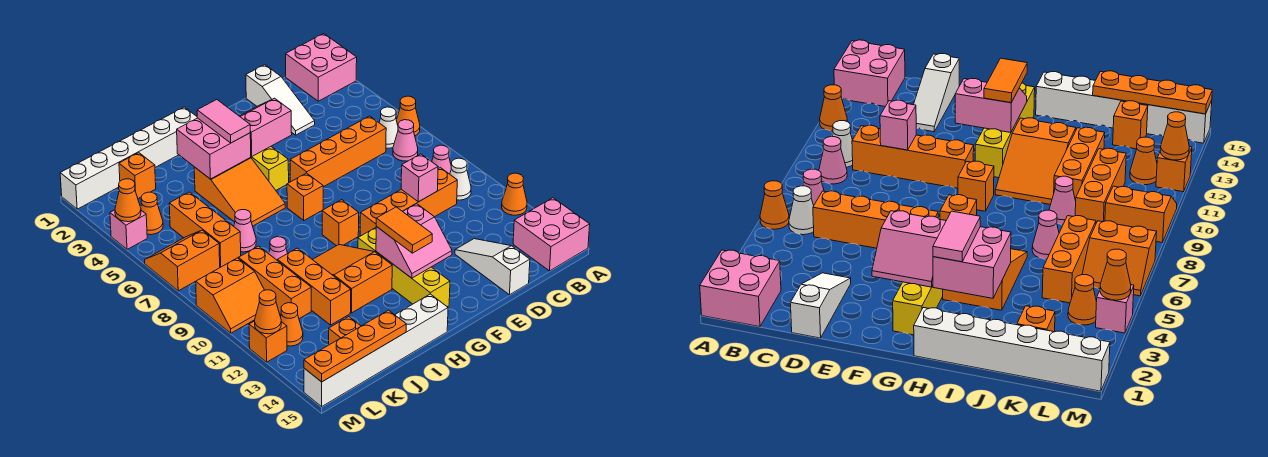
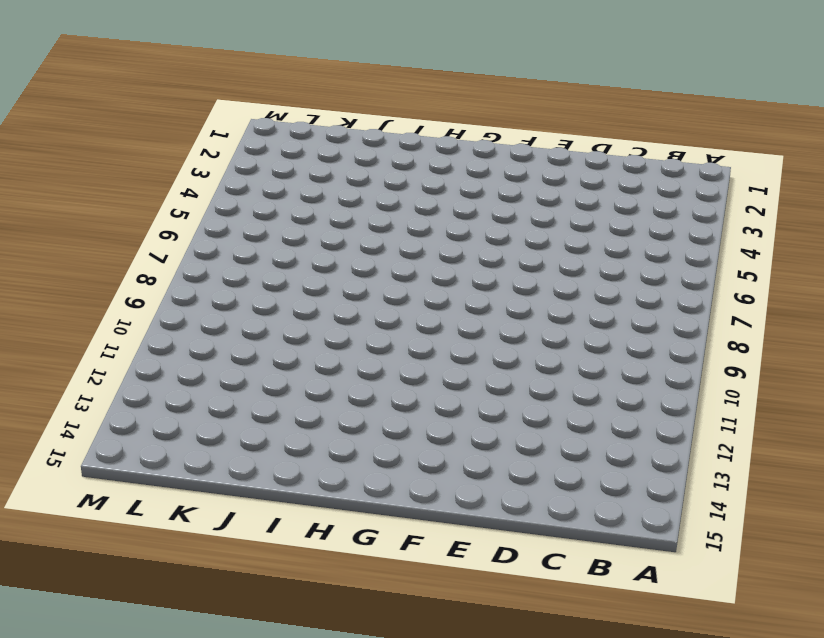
none -> pink brick A1:B2 level 1
none -> orange cone A6 level 1
none -> orange cone A12 level 1
none -> pink brick A14:B15 level 1

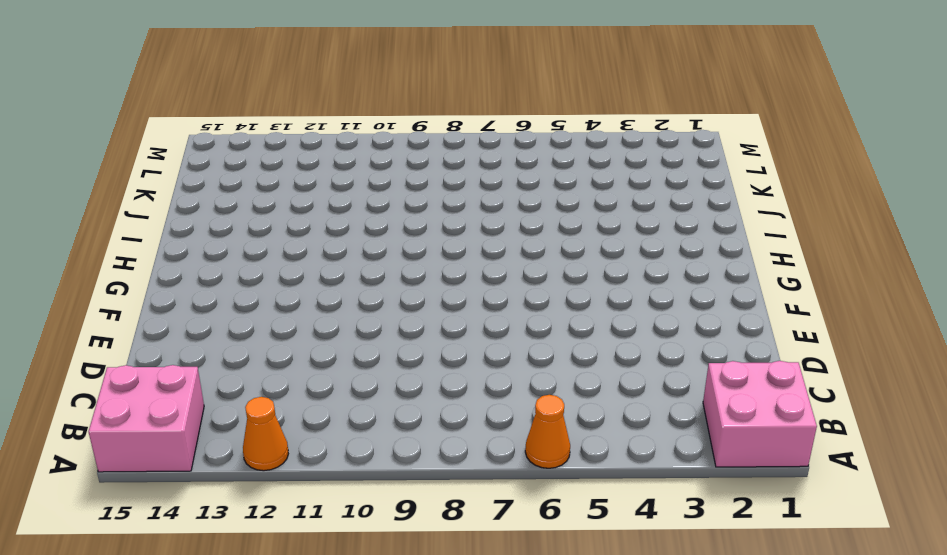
none -> white cone B6 level 1
none -> pink cone B7 level 1
none -> pink cone B9 level 1
none -> white cone B10 level 1

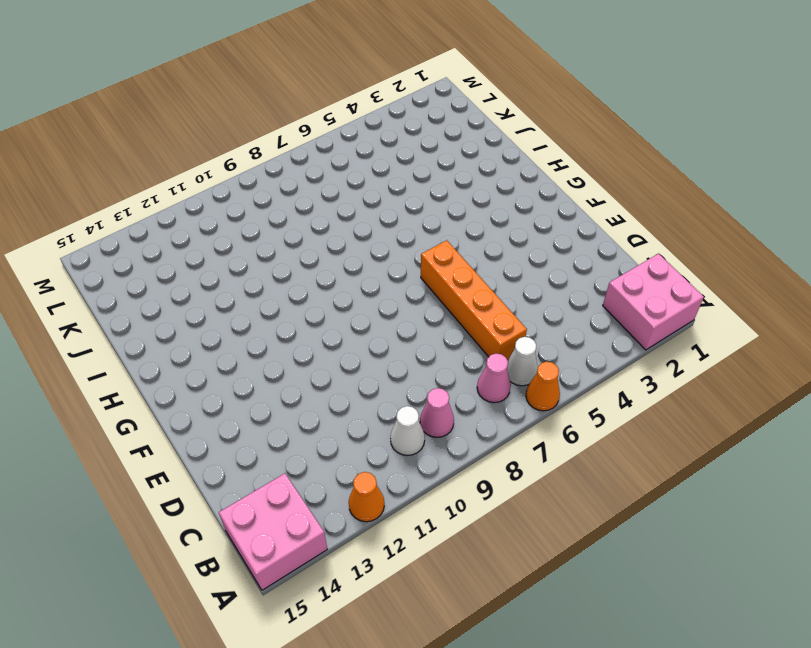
none -> orange brick C10:F10 level 1
none -> white slope D1:D3 level 1 top 1
none -> white slope D13:D15 level 1 top 15
none -> yellow brick G2:G5 level 1

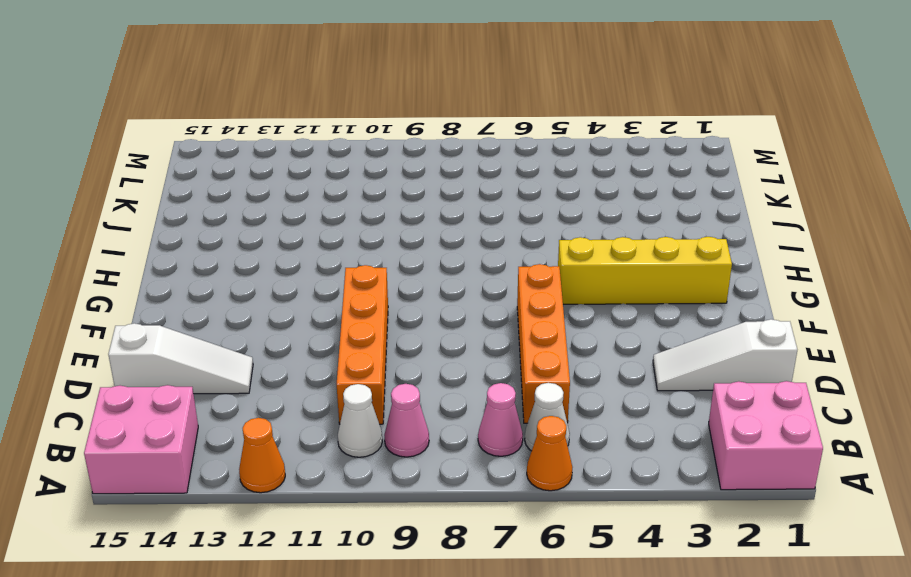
none -> orange brick G7 level 1
none -> orange brick G9 level 1
none -> yellow brick G11:G14 level 1
none -> white brick H1:M1 level 1

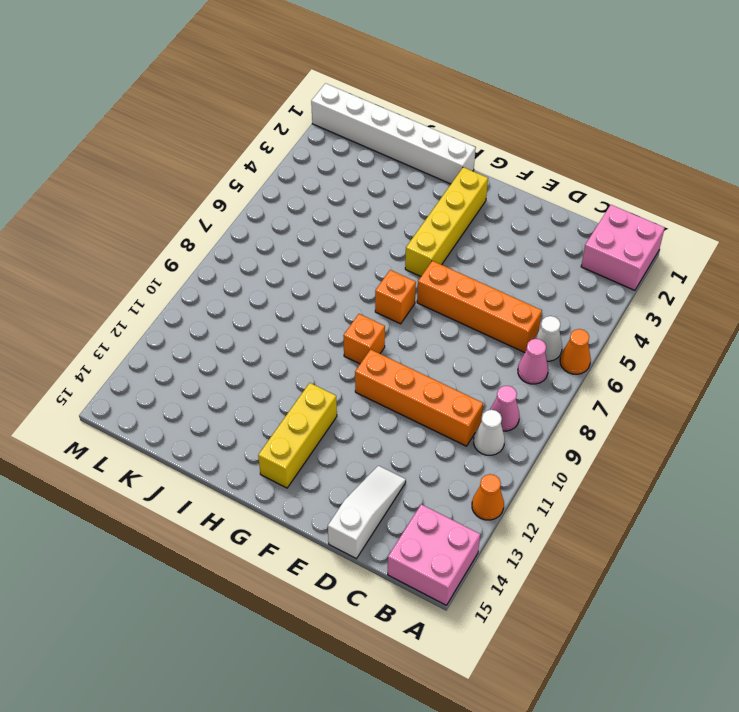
yellow brick G12:G14 level 1 -> yellow brick G11:G14 level 1
none -> white slope D1:D3 level 1 top 1
none -> orange slope H4:I6 level 1 top 4
none -> orange slope H10:I12 level 1 top 12
none -> white brick H15:M15 level 1

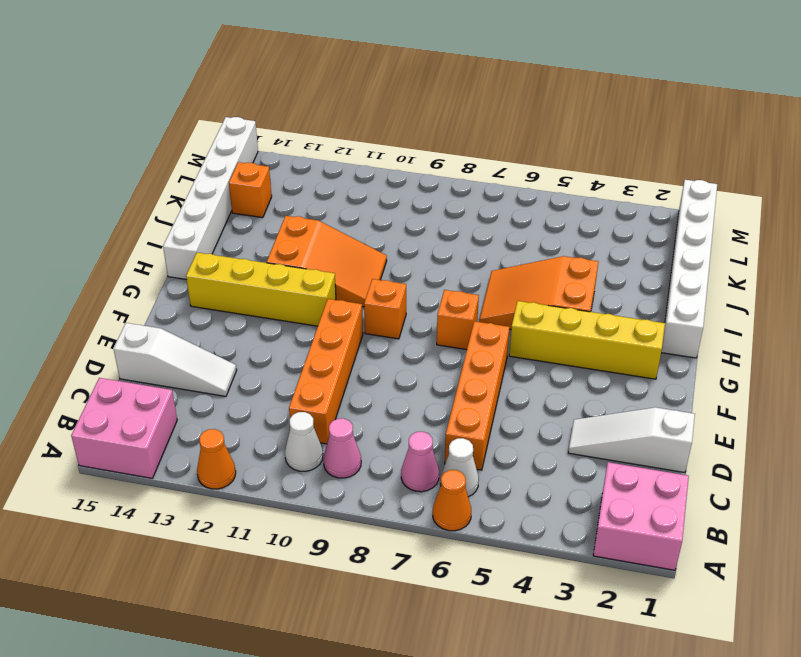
none -> pink cone J7 level 1
none -> pink cone J9 level 1
none -> orange brick J10:J12 level 1
none -> orange brick K2 level 1

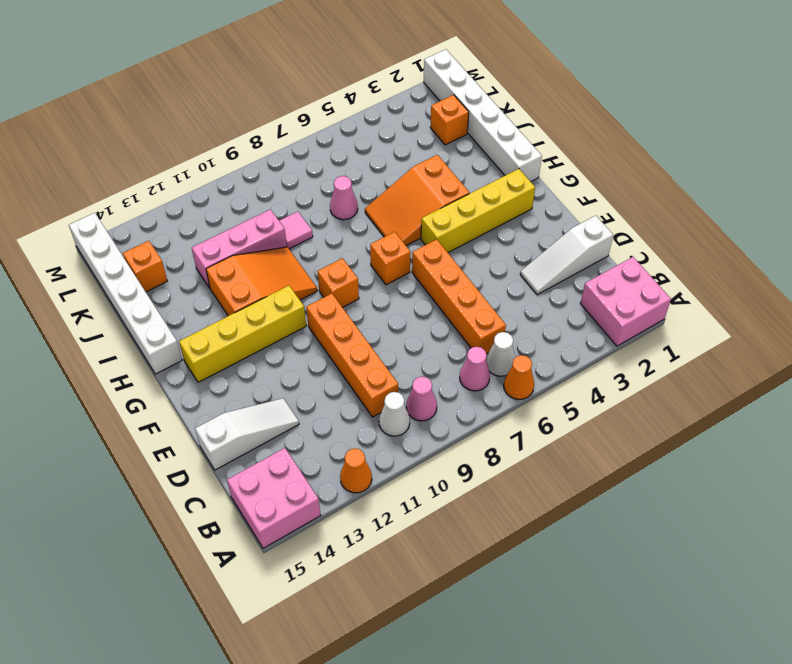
pink tile J9 level 1 -> pink cone J9 level 1
pink brick J10:J12 level 1 -> orange brick J10:J12 level 1
none -> orange brick K5:K7 level 1
none -> orange brick K9:K11 level 1
none -> orange cone L4 level 1
none -> orange slope L6:M7 level 1 top 7

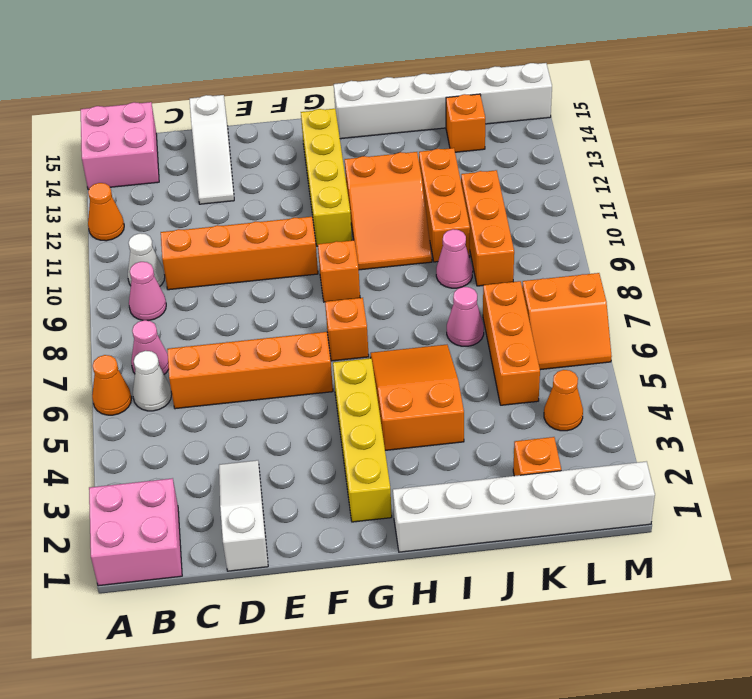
none -> orange slope L9:M10 level 1 top 9
none -> orange cone L12 level 1
none -> pink brick M4 level 1
none -> orange brick M12 level 1

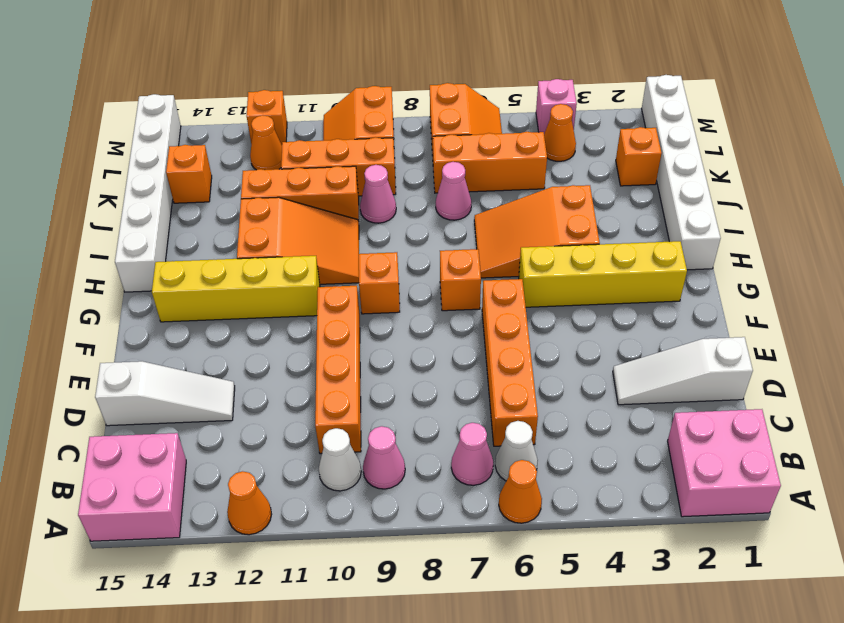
none -> pink brick D10 level 2
none -> pink slope F3:G4 level 2 top 4
none -> pink slope F12:G13 level 2 top 12
none -> pink brick H3:I4 level 2

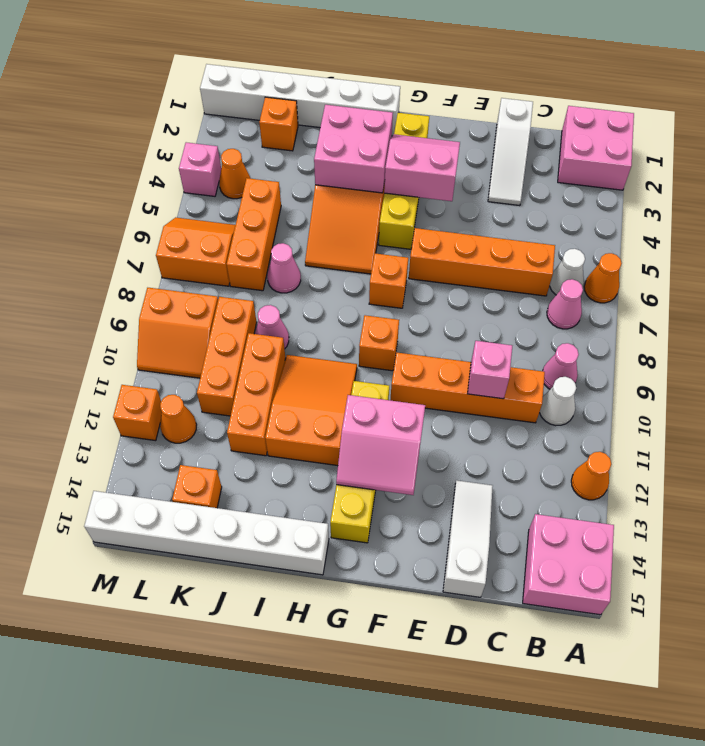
none -> orange plate J15:M15 level 2
none -> orange cone M4 level 2
none -> orange cone M12 level 2
none -> orange tile G12:G13 level 3

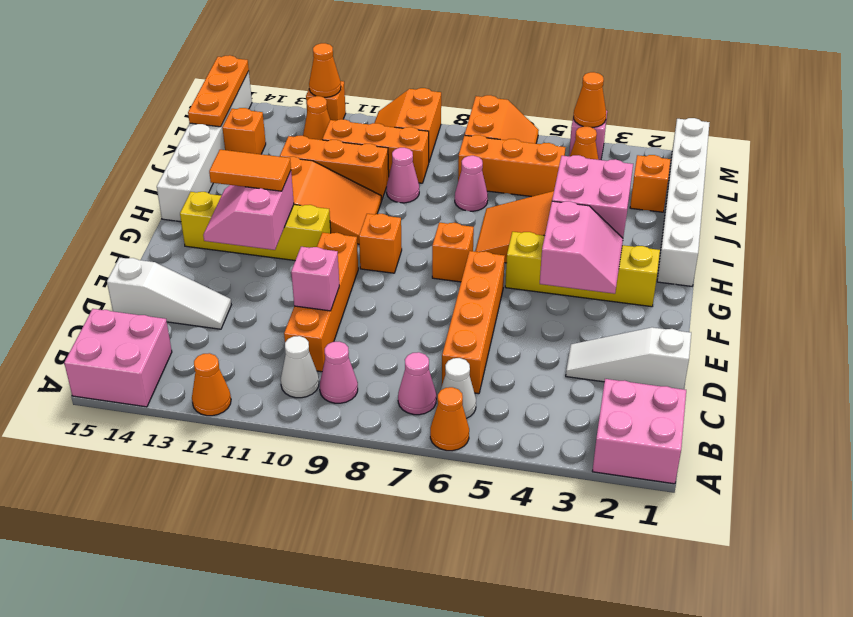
orange plate K15:M15 level 2 -> orange plate J15:M15 level 2
none -> pink tile H3:H4 level 3

